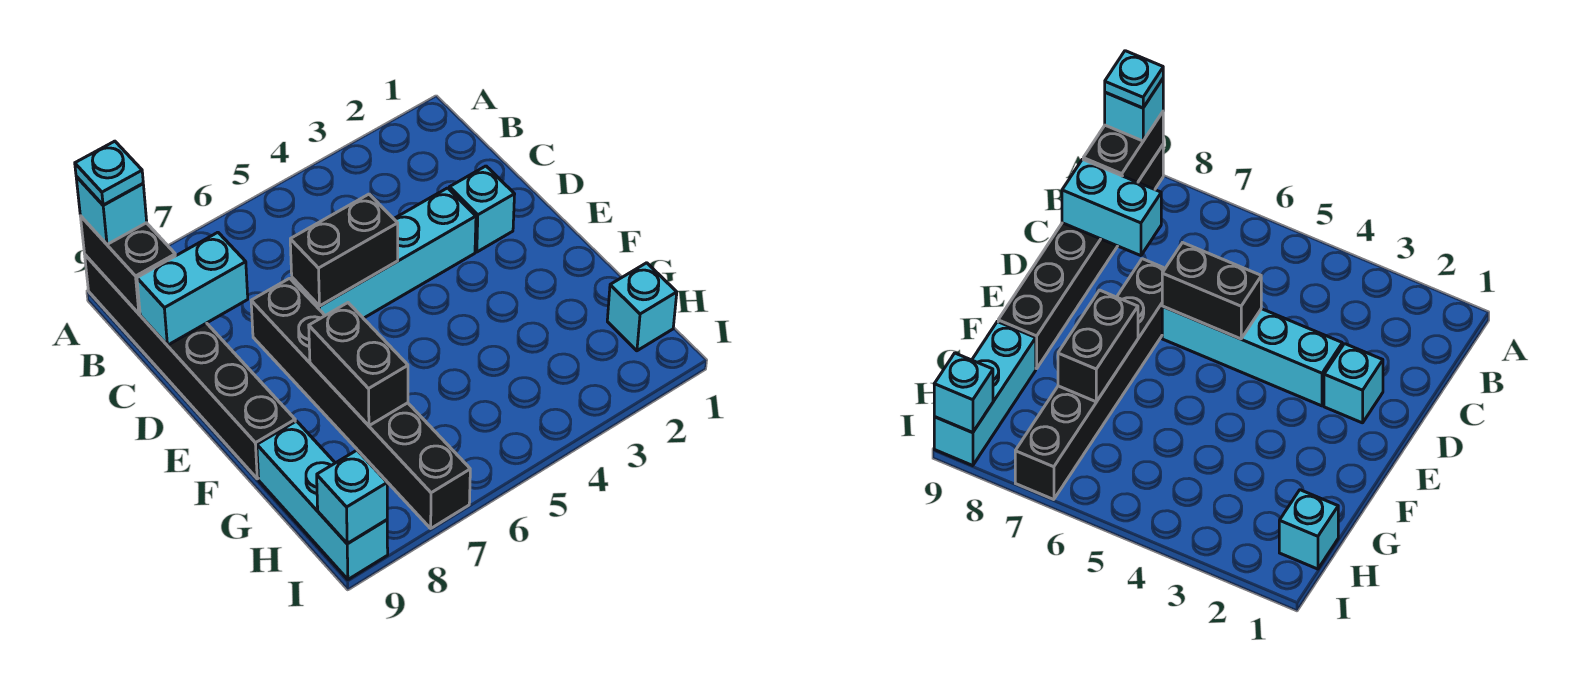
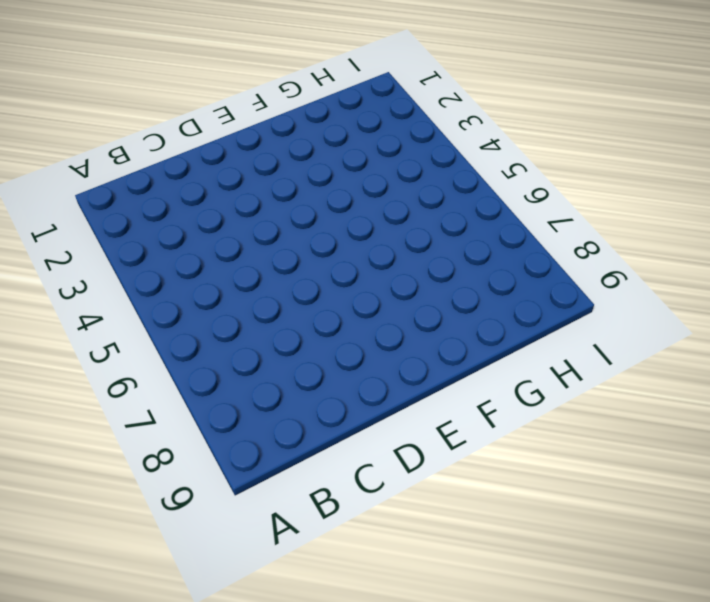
none -> black brick A9:F9 level 1
none -> cyan brick D2 level 1
none -> cyan brick D3:D6 level 1

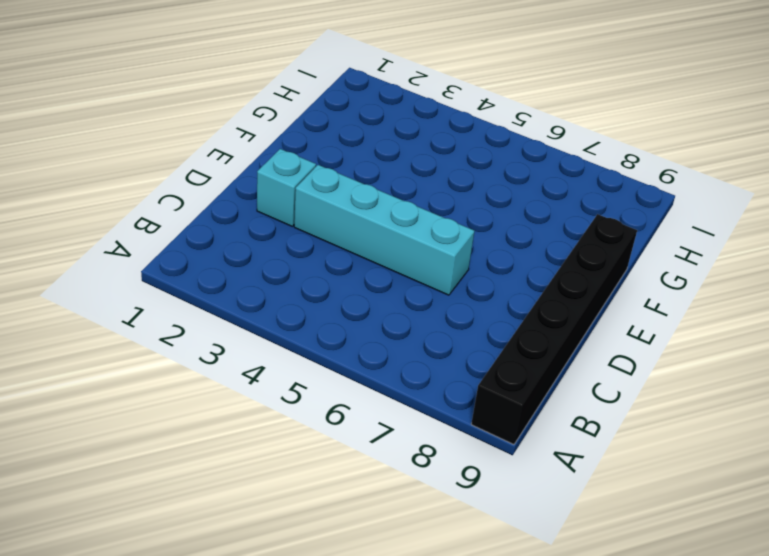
none -> black brick D7:I7 level 1
none -> cyan brick G9:I9 level 1
none -> cyan brick H1 level 1

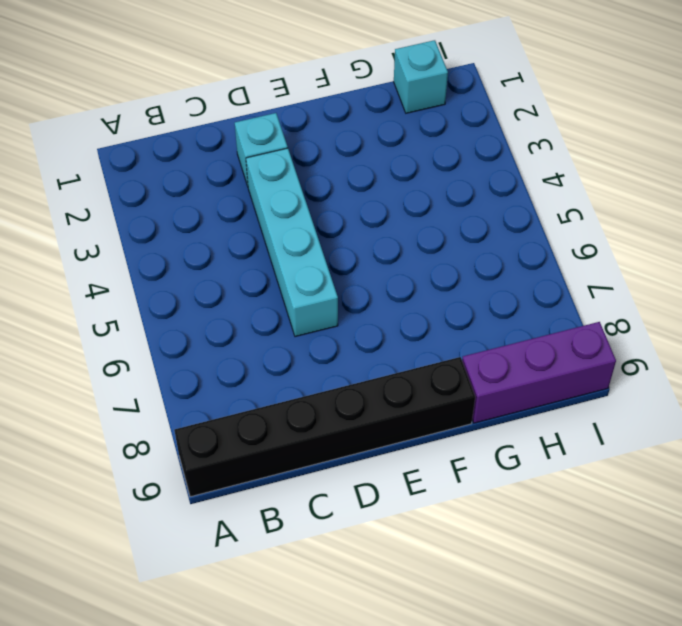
purple brick G9:I9 level 1 -> cyan brick G9:I9 level 1
none -> black brick D7:I7 level 1
none -> black brick A9:B9 level 2
none -> cyan brick C8:C9 level 2

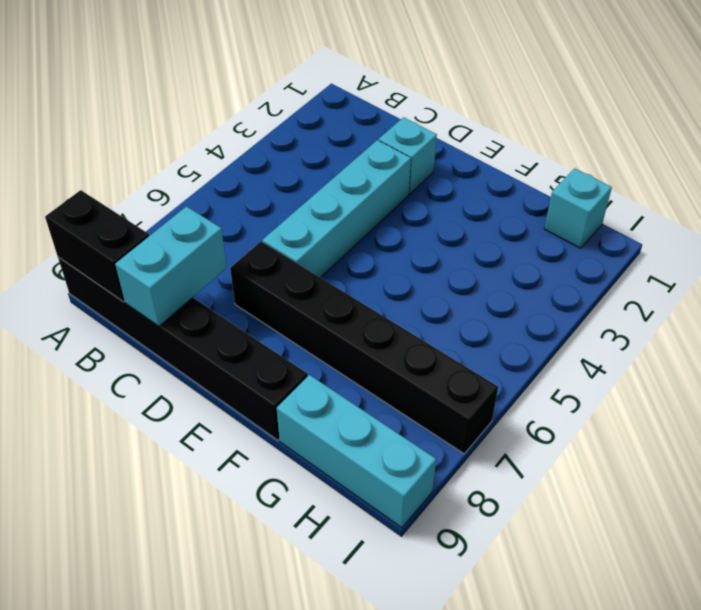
none -> black brick D5:D6 level 2
none -> black brick F7:G7 level 2
none -> cyan brick I9 level 2

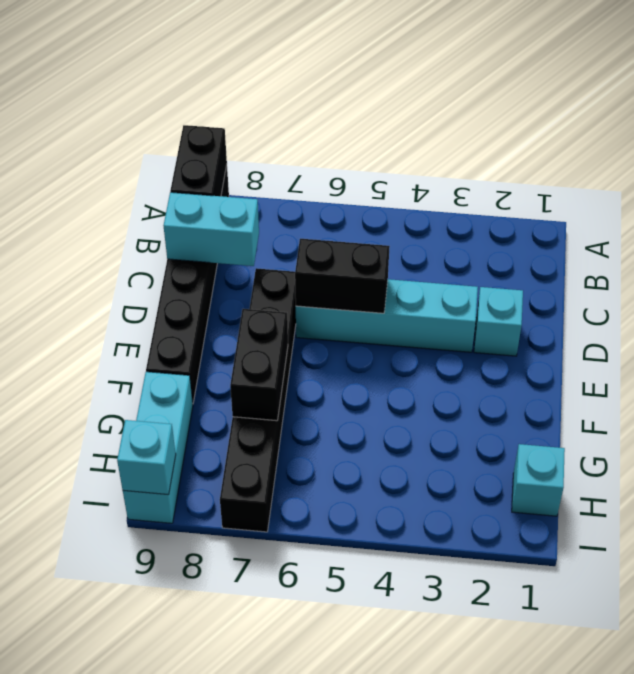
none -> cyan brick A9 level 3
none -> cyan plate A9 level 4

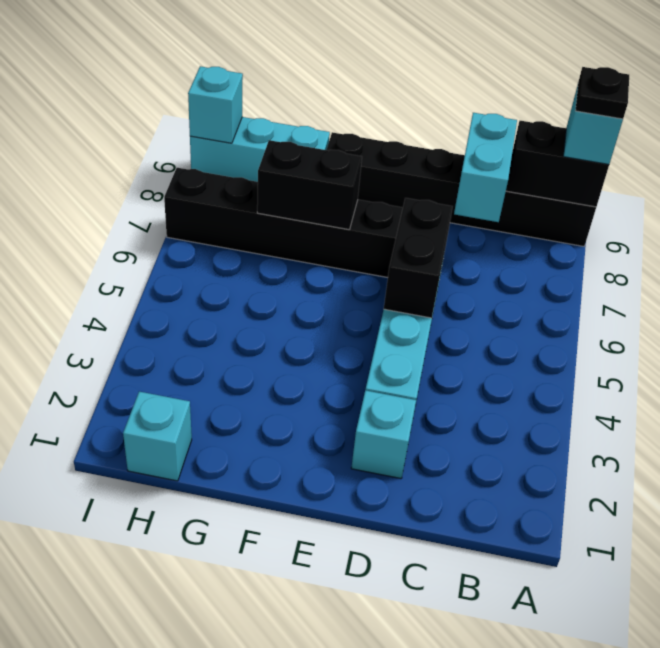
black plate A9 level 4 -> cyan plate A9 level 4

